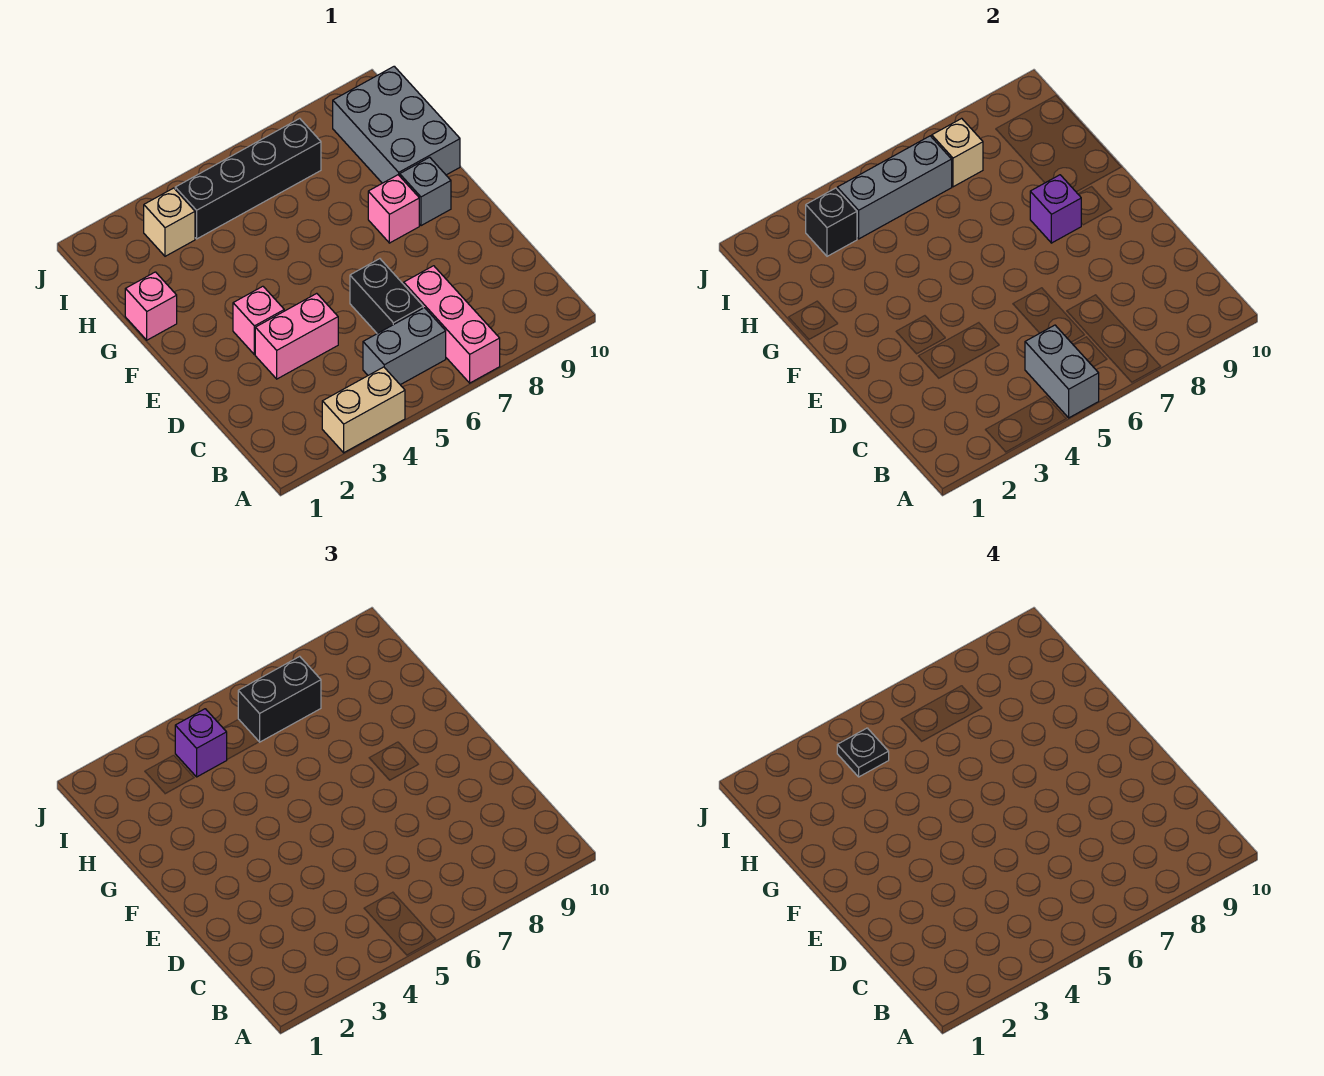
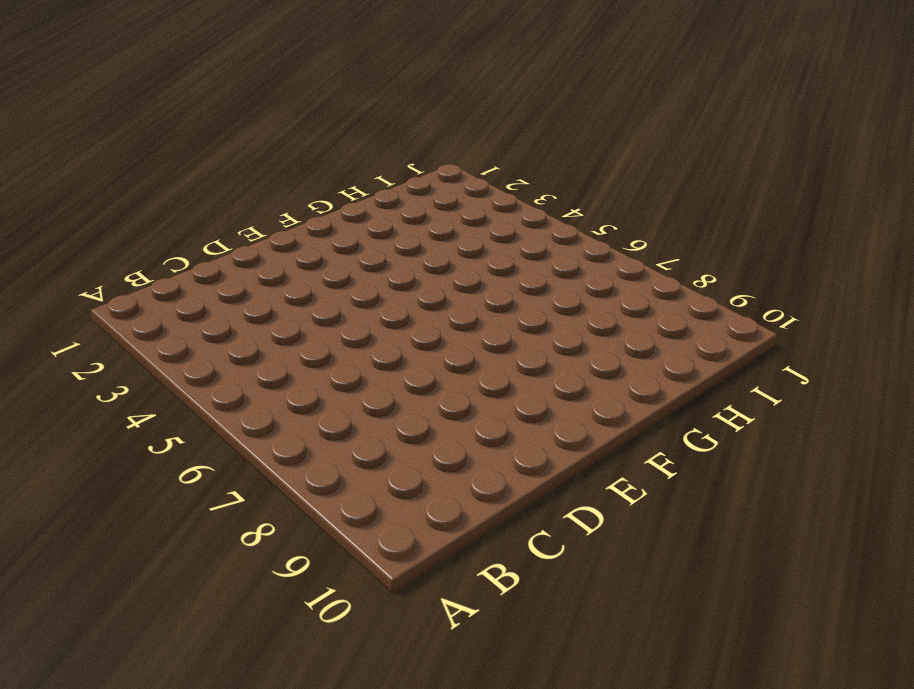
none -> tan brick A3:A4 level 1
none -> pink brick A7:C7 level 1
none -> grey brick B5:B6 level 1

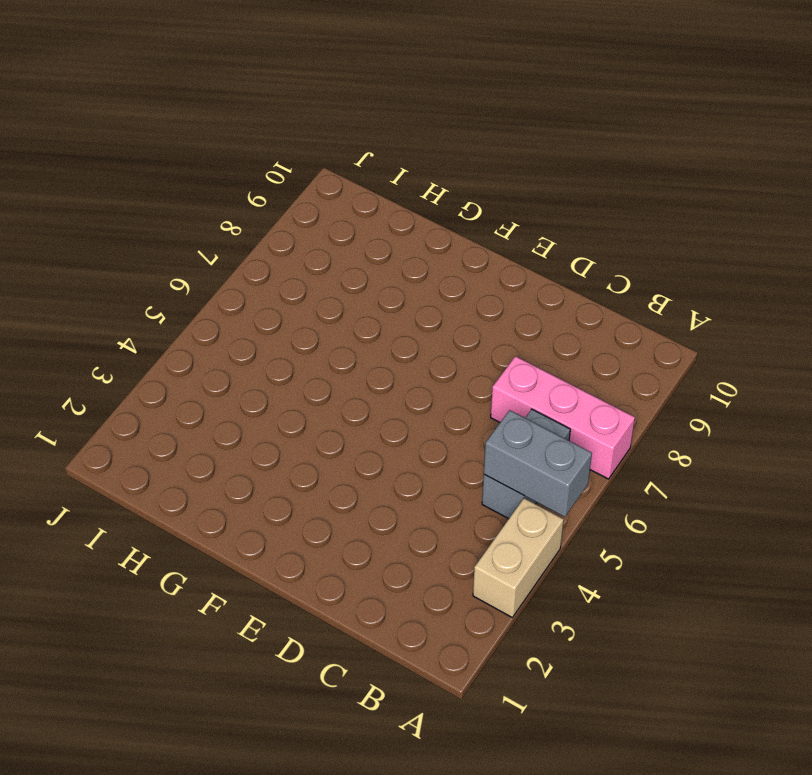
none -> black brick C6:D6 level 1
none -> pink brick D3:D4 level 1
none -> pink brick E3 level 1

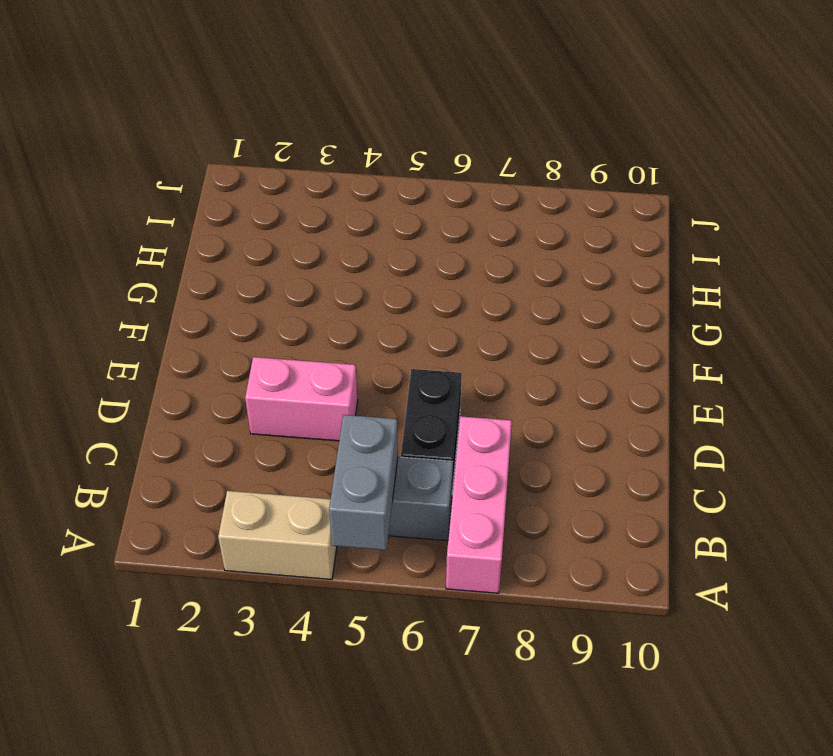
none -> pink brick E3 level 1
none -> pink brick F8 level 1
none -> grey brick F9 level 1

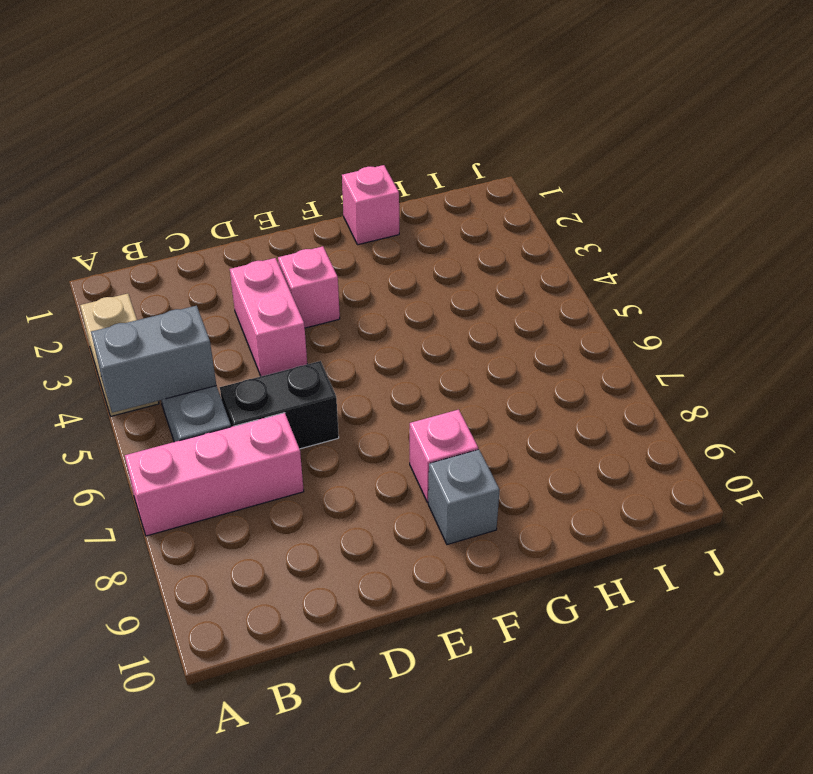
none -> grey brick G9:I10 level 1
none -> tan brick I3 level 1
none -> black brick I4:I7 level 1

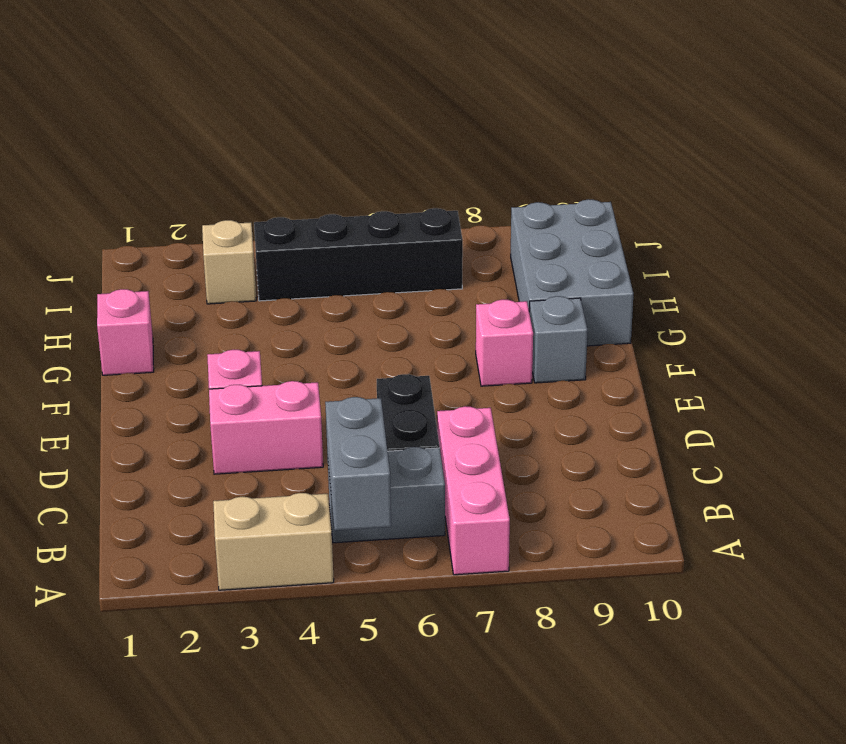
none -> purple brick F8 level 2
none -> black brick I3 level 2
none -> grey brick I4:I6 level 2

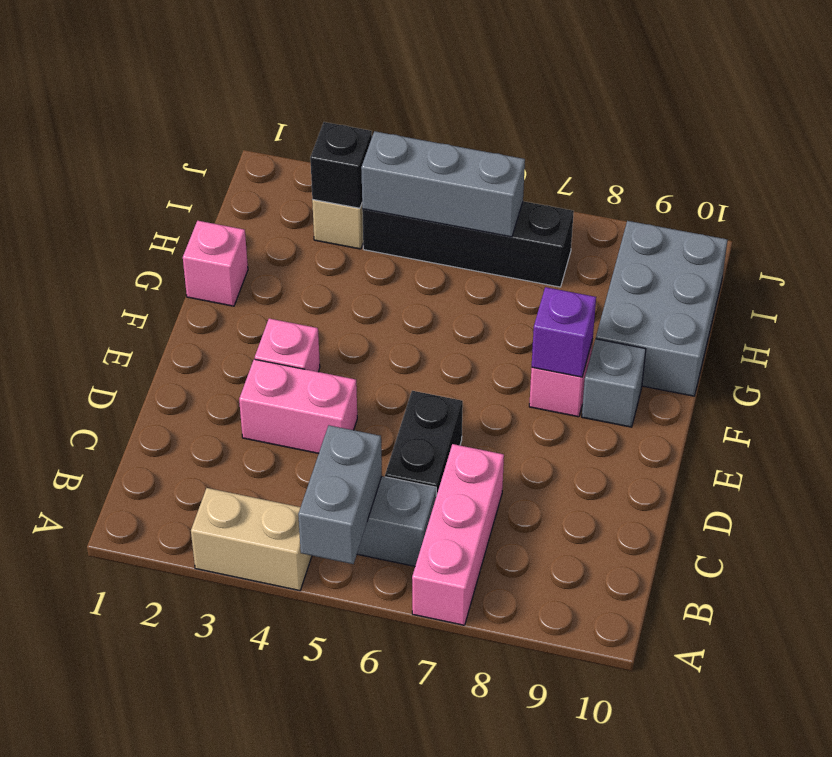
none -> tan brick I7 level 2
none -> purple brick I4 level 3
none -> black brick I6:I7 level 3

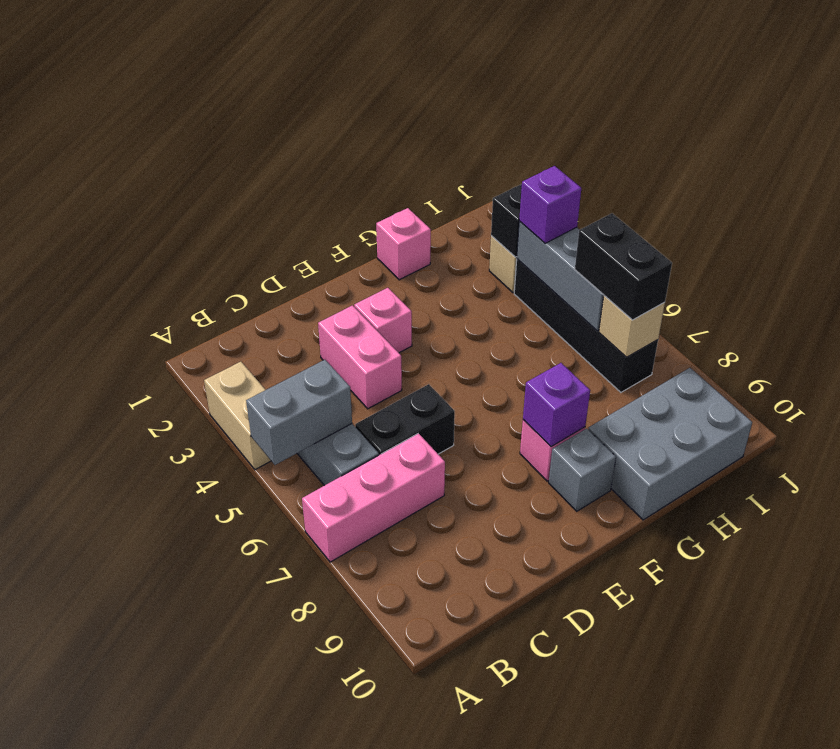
none -> black plate I4 level 4

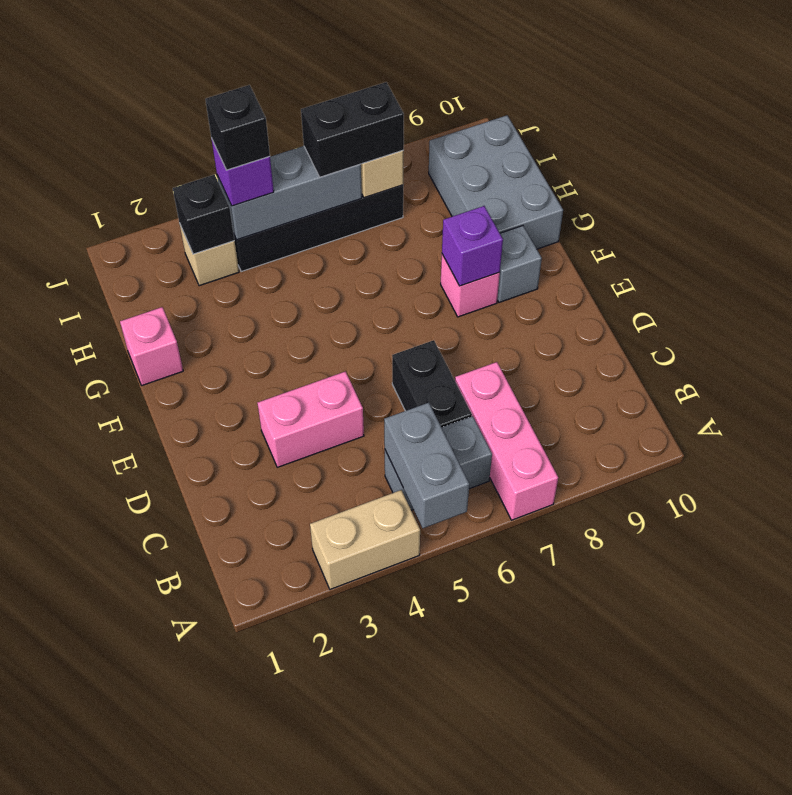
black brick I4 level 4 -> black plate I4 level 4
none -> pink brick E3 level 1

